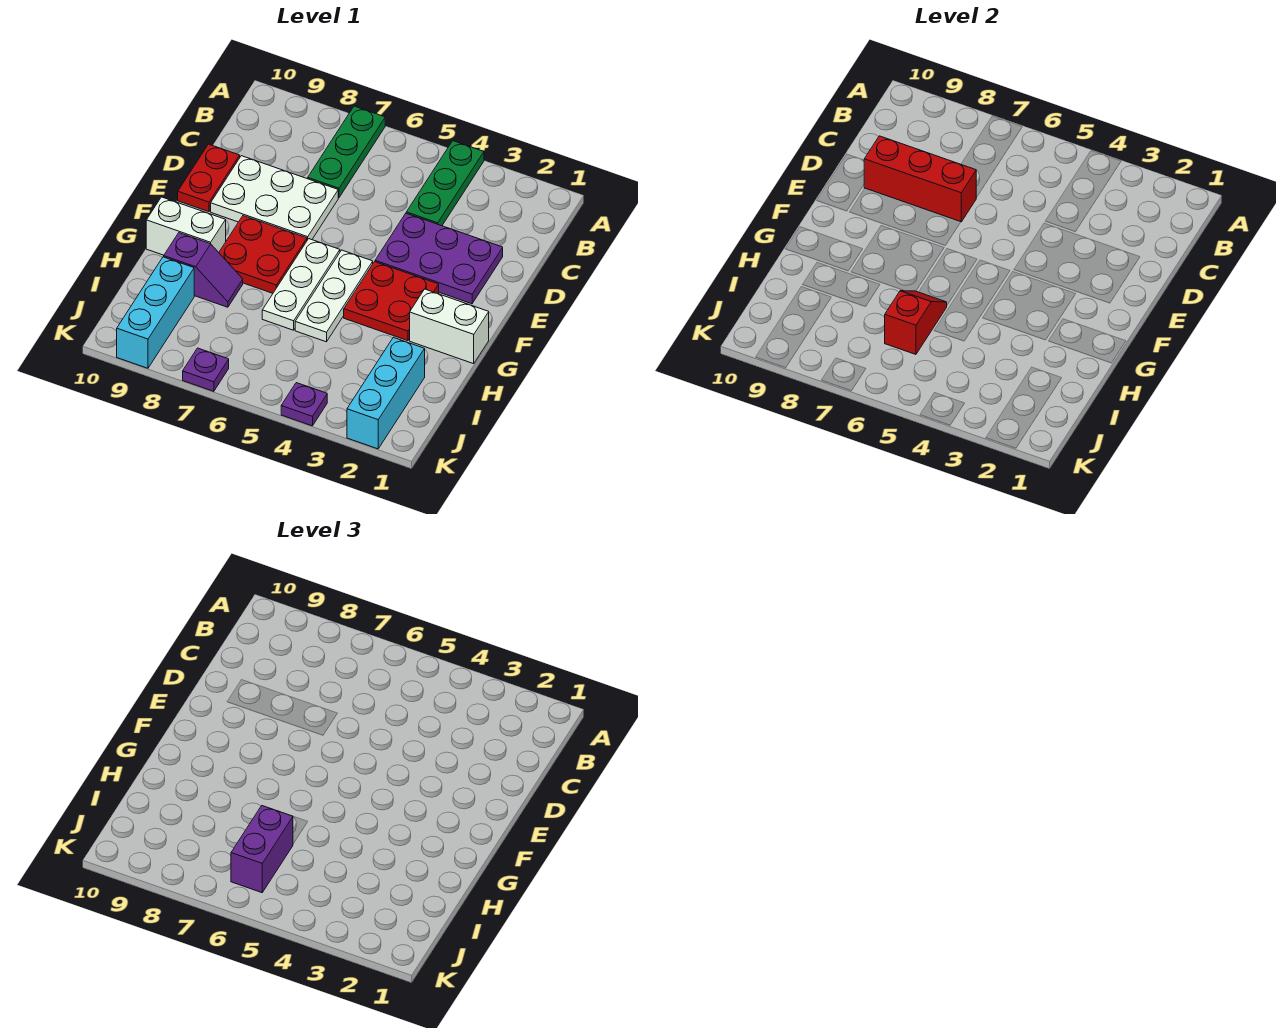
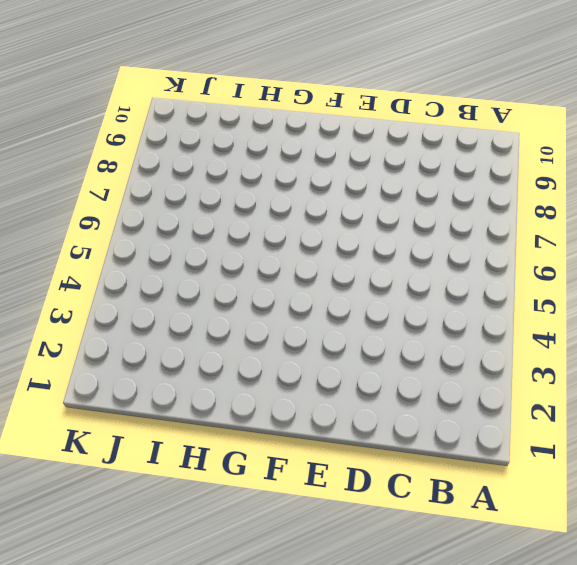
none -> green plate A4:C4 level 1
none -> green plate A7:C7 level 1
none -> purple plate D2:E4 level 1

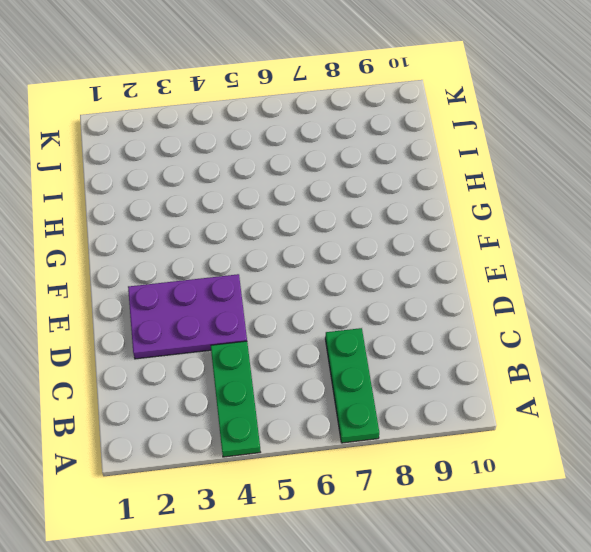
none -> white plate D7:E9 level 1
none -> red plate D10:E10 level 1
none -> red plate F3:G4 level 1

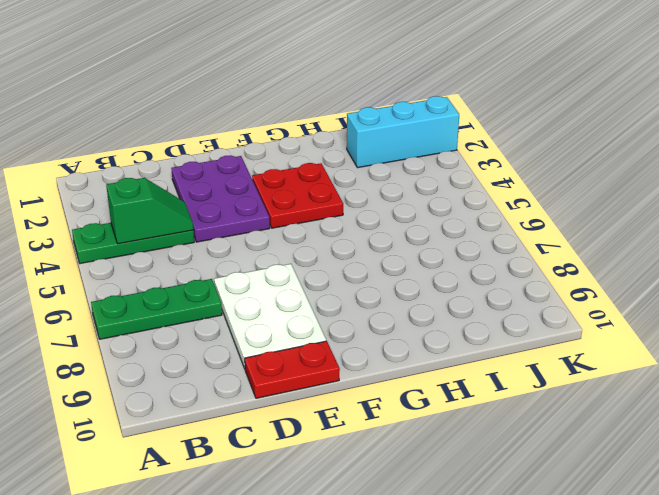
green slope B4:C4 level 2 top B -> none
none -> white plate F5:H5 level 1
none -> white plate F6:H6 level 1
none -> red plate F7:G8 level 1

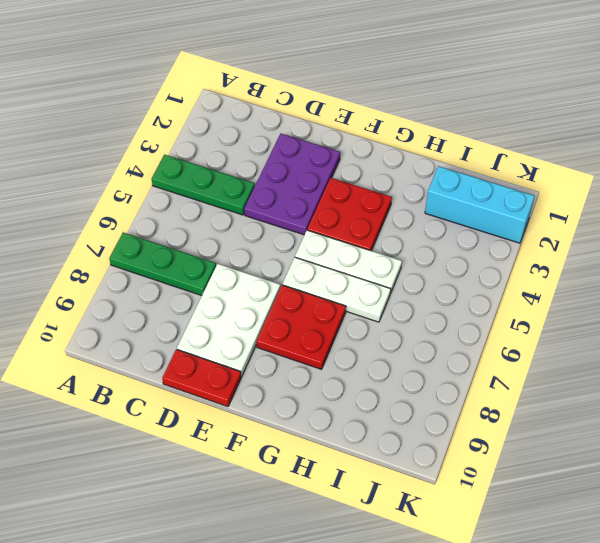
none -> white brick G1:G2 level 1
none -> white brick G9:G10 level 1
none -> purple slope H8:H9 level 1 top 9

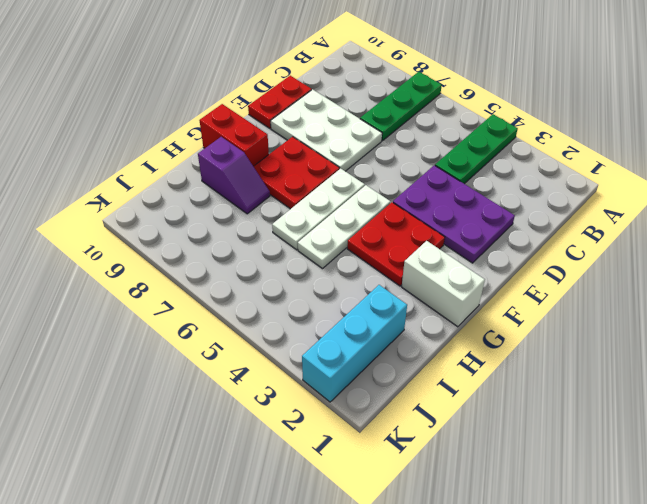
red brick G9:G10 level 1 -> white brick G9:G10 level 1
none -> cyan brick I9:K9 level 1
none -> purple plate K4 level 1
none -> purple plate K7 level 1

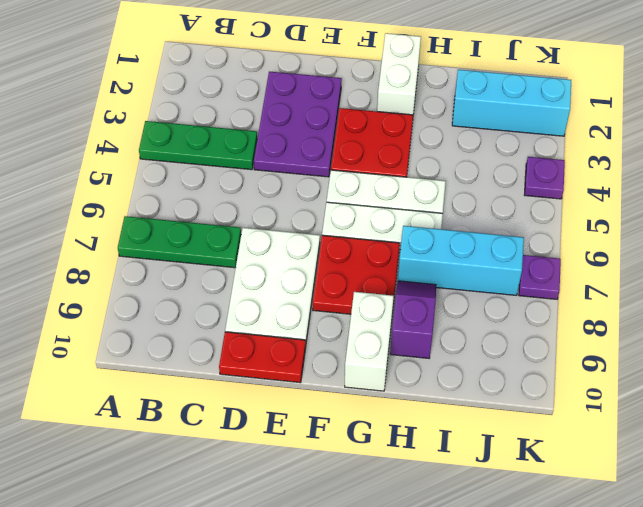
cyan brick H7:J7 level 1 -> cyan brick I9:K9 level 1
none -> red brick D7:D9 level 2
none -> red slope H6:I6 level 2 top I
none -> purple brick I6:J6 level 3

